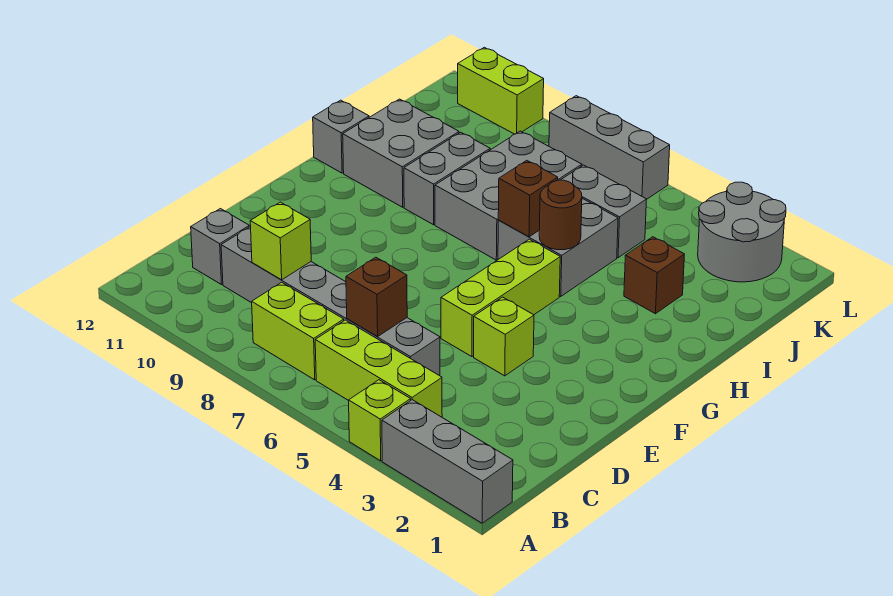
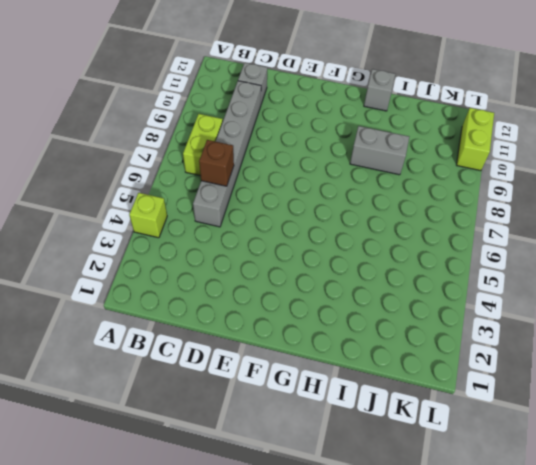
none -> grey brick A1:A3 level 1
none -> lime brick B4:B6 level 1
none -> lime brick E4 level 1

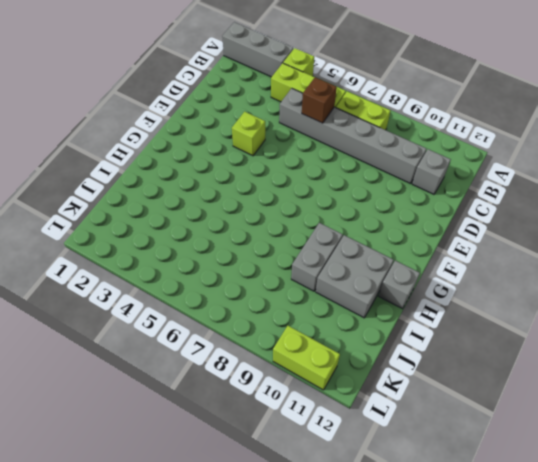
none -> lime brick E5:G5 level 1
none -> grey brick H5:I6 level 1
none -> grey brick H7:J8 level 1

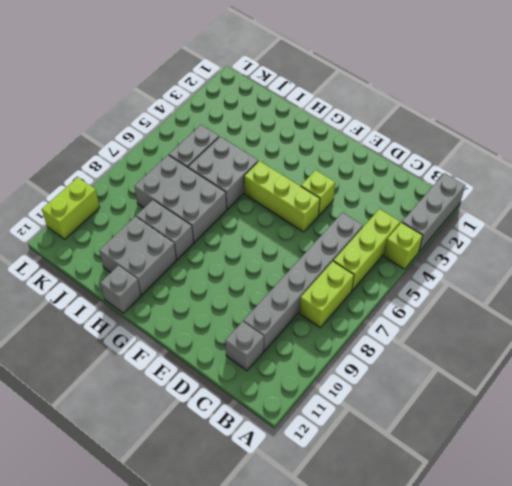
none -> brown brick I3 level 1
none -> grey round brick K2:L3 level 1
none -> grey brick L6:L8 level 1

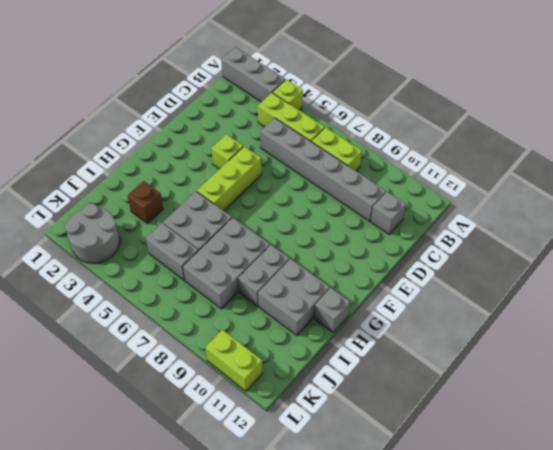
none -> grey brick L6:L8 level 1
none -> brown brick C6 level 2
none -> lime brick C9 level 2

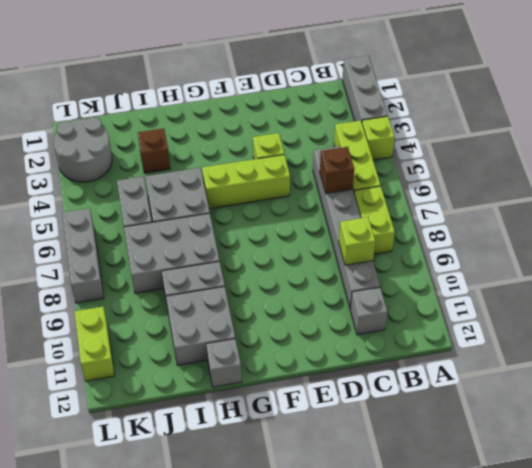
none -> brown round brick H5 level 2
none -> brown brick H6 level 2

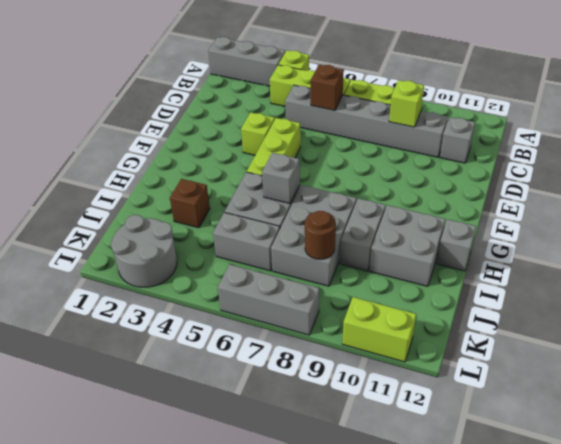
grey brick H6 level 2 -> brown brick H6 level 2
brown round brick J8 level 2 -> brown round brick H5 level 2

